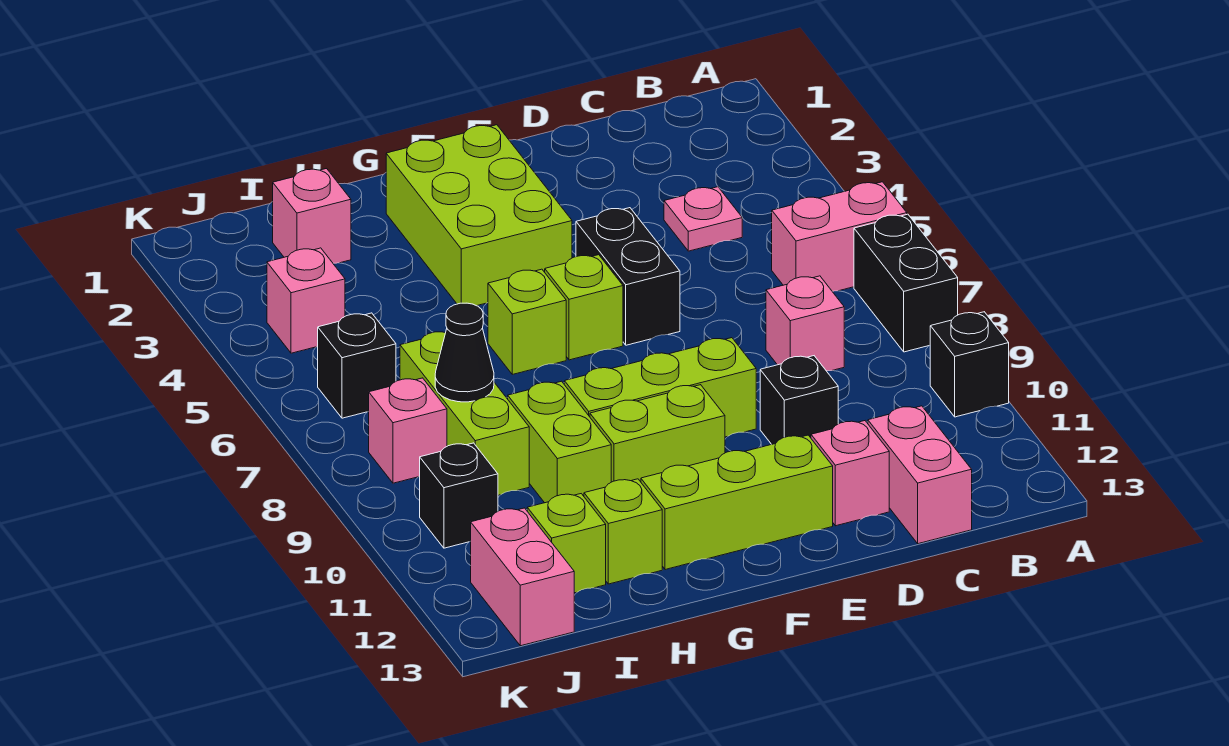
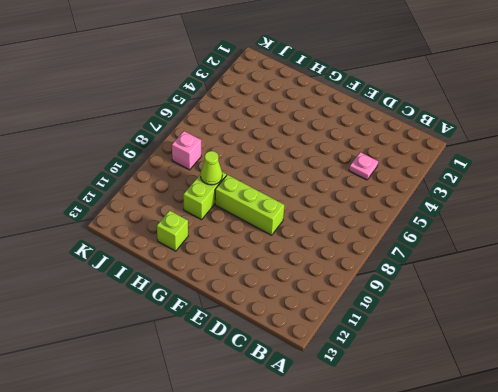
lime cone H9 level 2 -> none
none -> pink brick A6:B6 level 1
none -> black brick A7:A8 level 1
none -> black brick A10 level 1

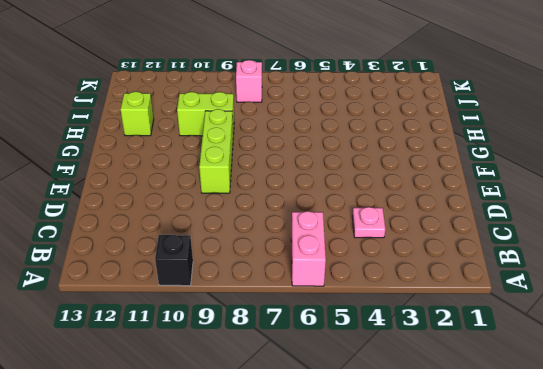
none -> black brick A7:A8 level 1
none -> pink brick C8 level 1
none -> pink brick C12:C13 level 1

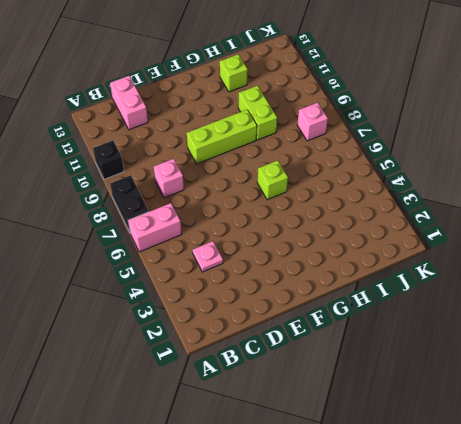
none -> black brick D10 level 1
none -> pink brick D12 level 1
none -> black brick E5:E6 level 1

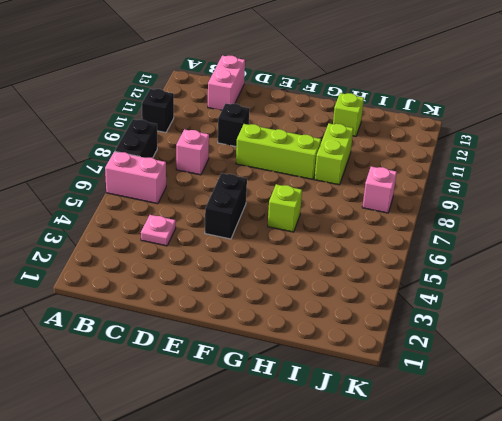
none -> pink brick D12 level 1
none -> lime brick E12:G12 level 1
none -> lime brick F2:G4 level 1

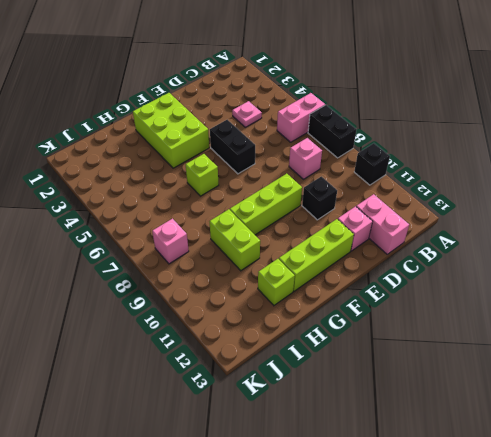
none -> lime brick F6 level 1
none -> lime brick F10:G10 level 1
none -> pink brick I2 level 1

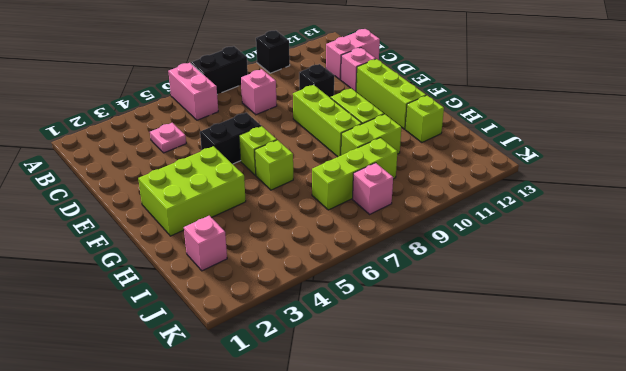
none -> lime brick I12 level 1
none -> pink brick J4 level 1
none -> black brick J6 level 1

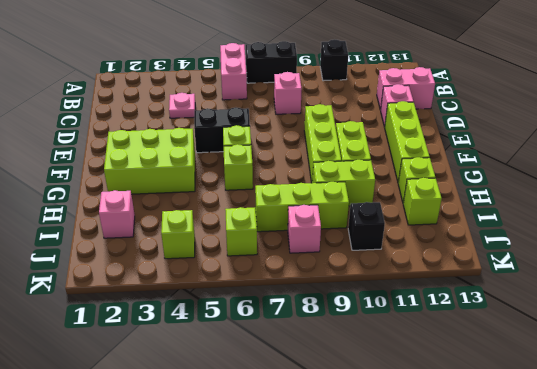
lime brick J4 level 1 -> pink brick J4 level 1
lime brick J6 level 1 -> black brick J6 level 1
none -> black brick D10 level 1
none -> pink brick J12:J13 level 1
none -> black cone I8 level 2

